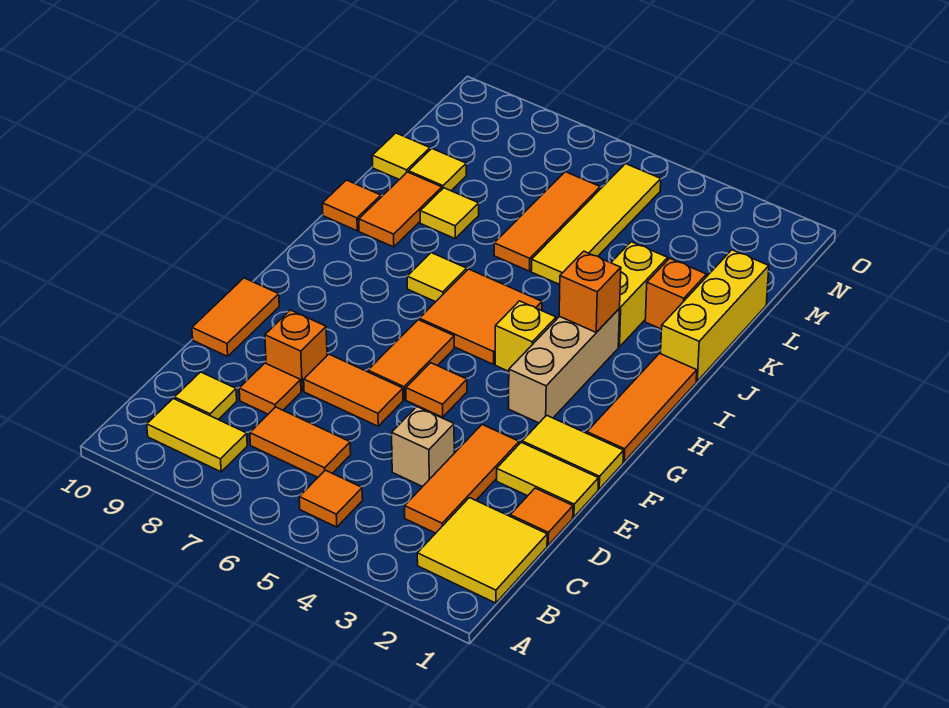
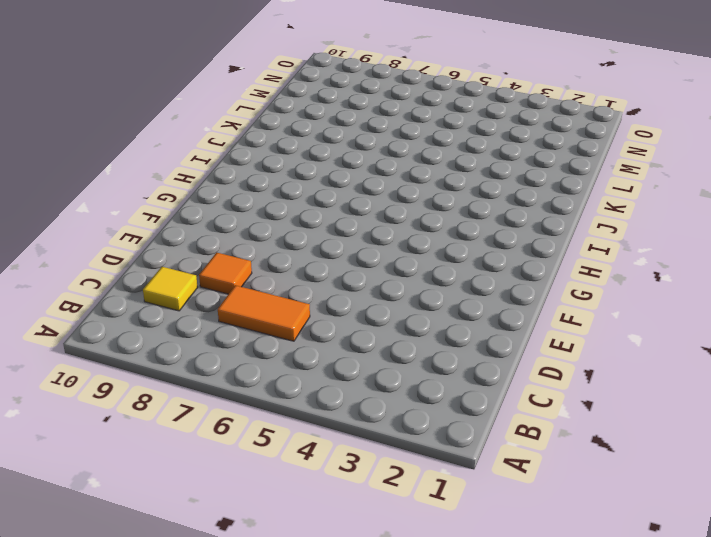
none -> yellow tile B1:C2 level 1
none -> orange tile B5 level 1
none -> yellow tile B8:B9 level 1
none -> orange tile C3:E3 level 1

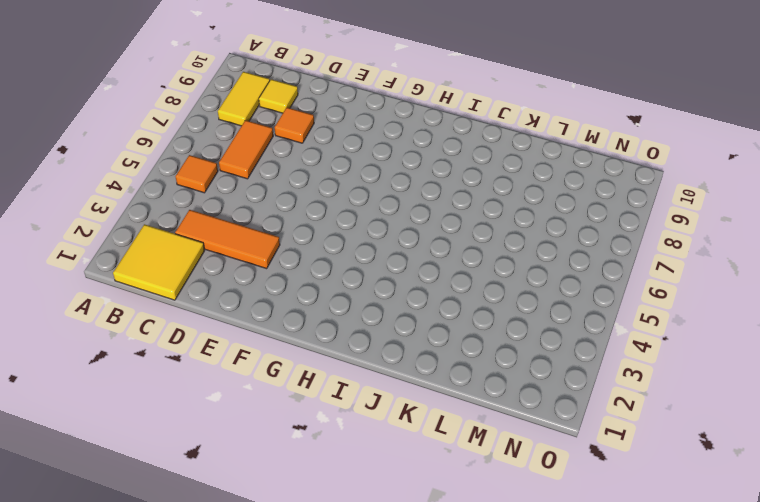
none -> orange tile D1 level 1
none -> tan brick D4 level 1
none -> yellow tile E1:E2 level 1
none -> orange tile E6:E7 level 1

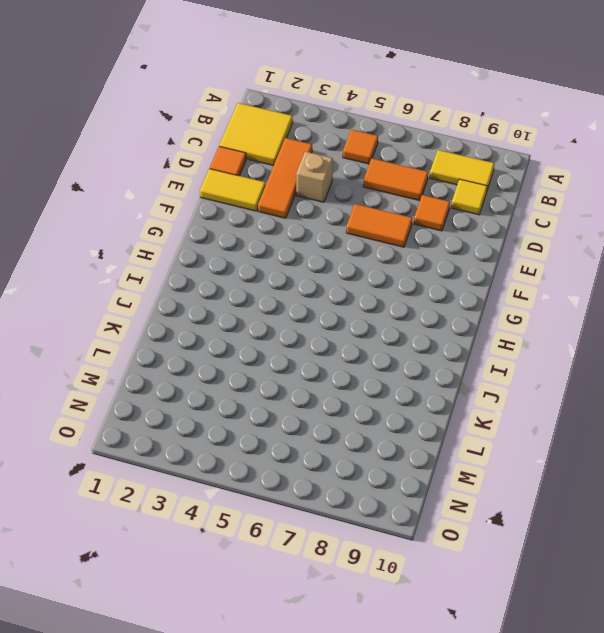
none -> orange brick E8 level 1
none -> orange tile E10:F10 level 1
none -> yellow tile F1:F2 level 1
none -> orange tile F5 level 1

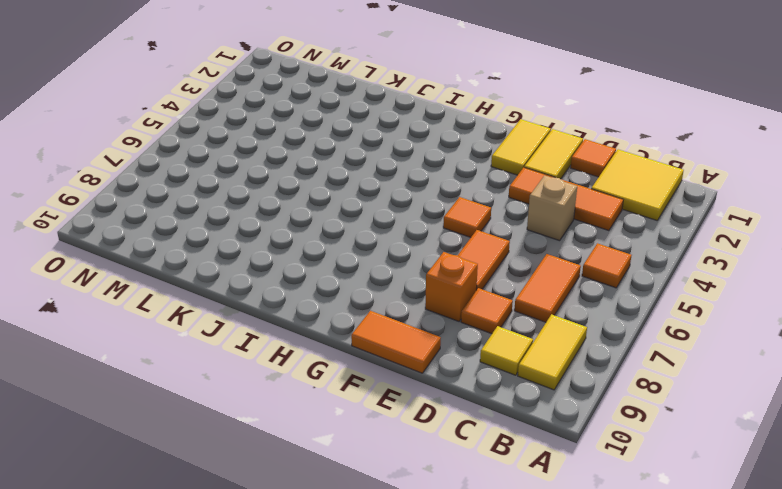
none -> orange tile F6:G6 level 1
none -> orange tile G1:I1 level 1
none -> tan brick G3:I3 level 1
none -> yellow brick H4 level 1

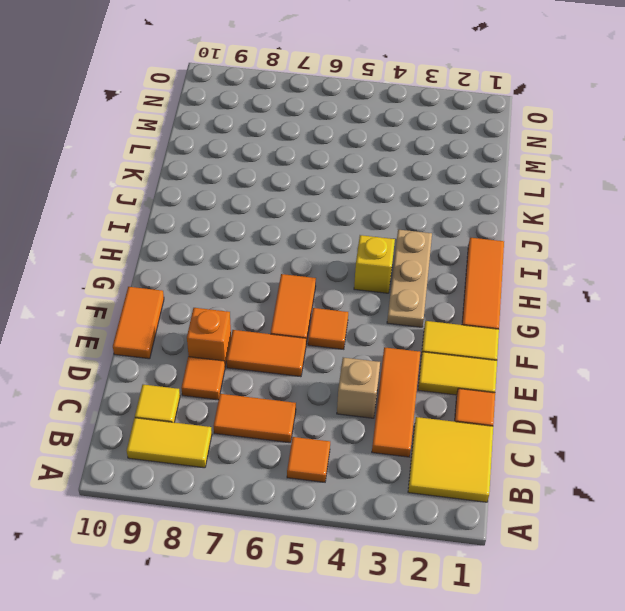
tan plate G3:I3 level 1 -> tan brick G3:I3 level 1
none -> orange tile H5:I6 level 1
none -> yellow tile I7 level 1
none -> yellow brick J1:L1 level 1
none -> yellow brick J3:K3 level 1

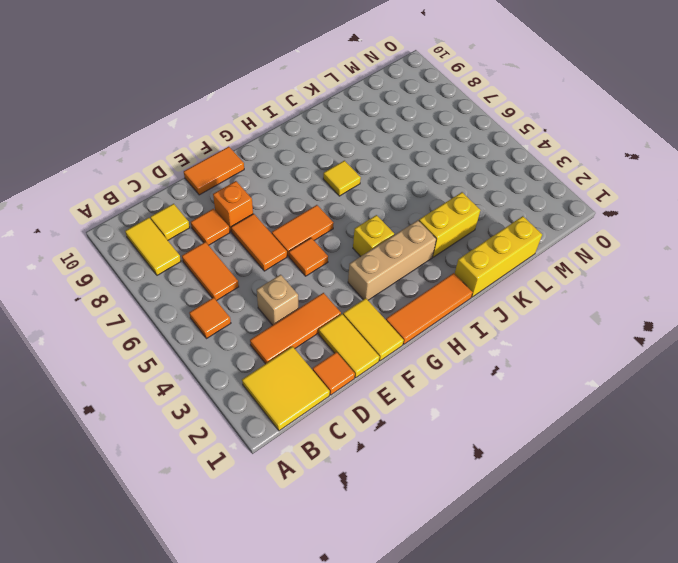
none -> orange tile H5:I6 level 1
none -> orange tile J9:K9 level 1
none -> orange tile J10 level 1
none -> orange brick K2 level 1

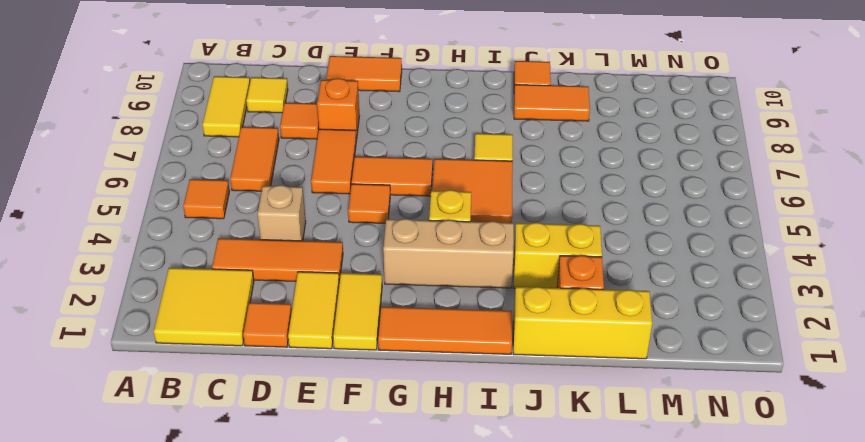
none -> yellow tile K5:N5 level 1
none -> orange tile K6:M6 level 1
none -> yellow tile K8 level 1
none -> yellow tile L9 level 1

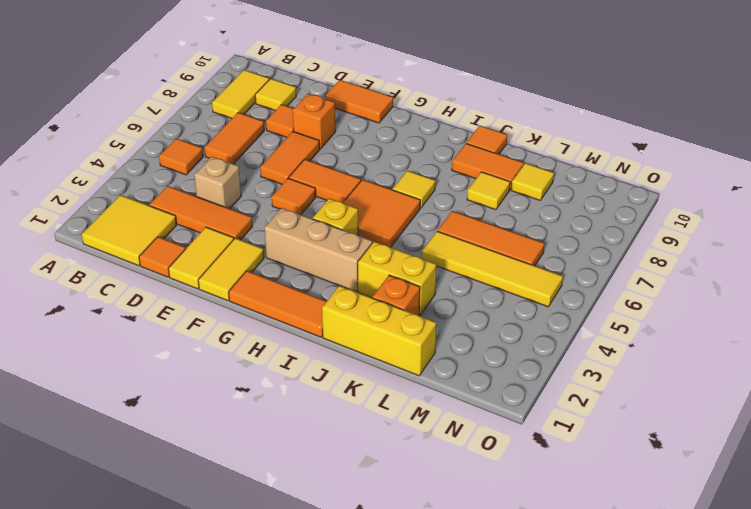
none -> yellow tile L10 level 1
none -> orange brick I3 level 2

